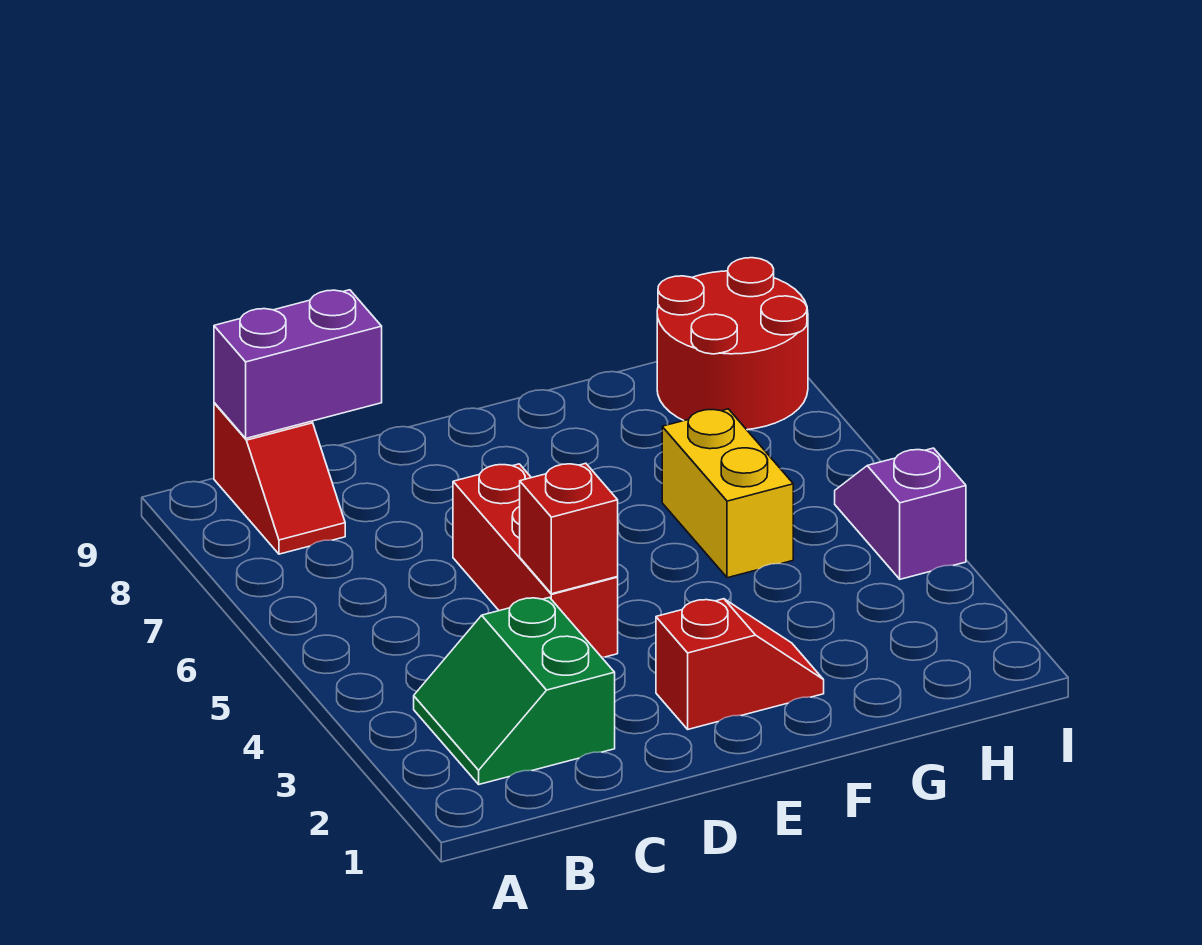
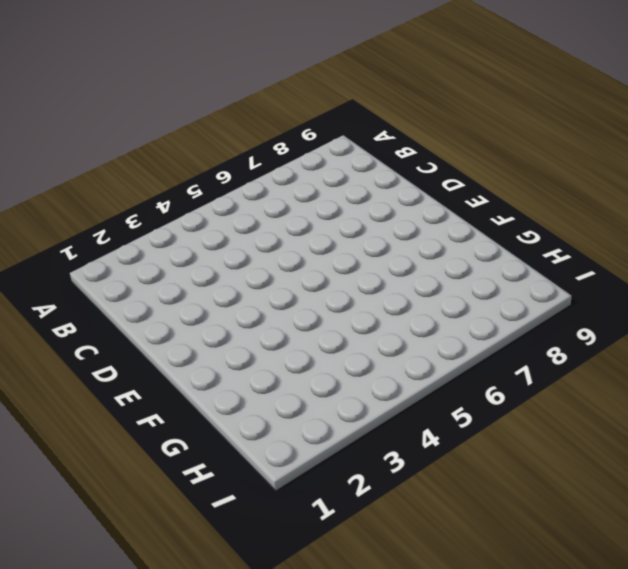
none -> green slope B2:C3 level 1 top C
none -> red slope B8:B9 level 1 top 9

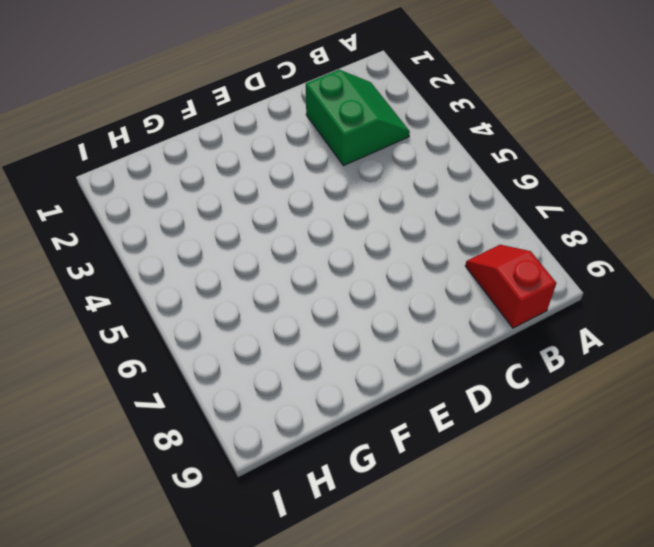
none -> red brick D4:D6 level 1
none -> red slope E2:F2 level 1 top E

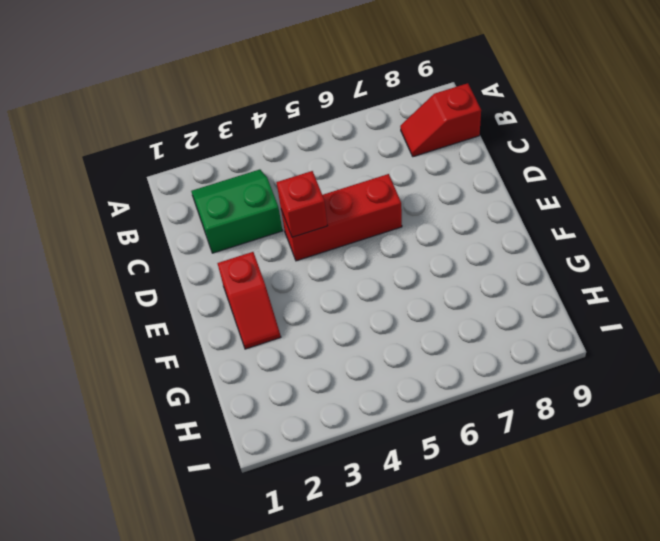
none -> yellow brick G5:G6 level 1
none -> red round brick H8:I9 level 1

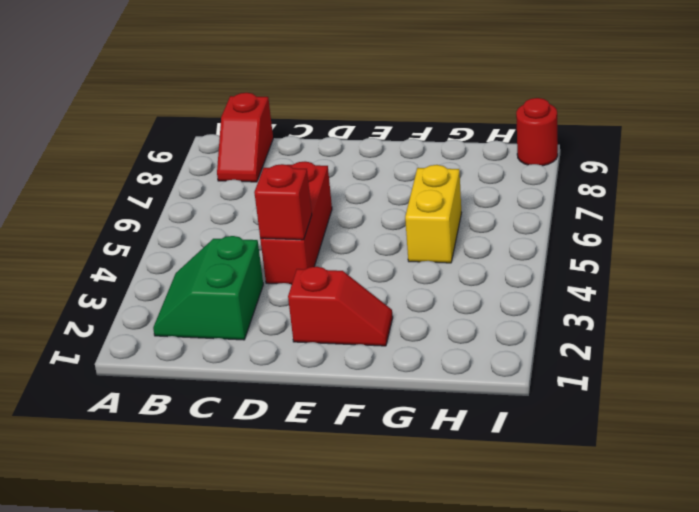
red round brick I9 level 1 -> red round brick H8:I9 level 1
none -> purple slope I4:I5 level 1 top 4
none -> purple brick B9:C9 level 2

